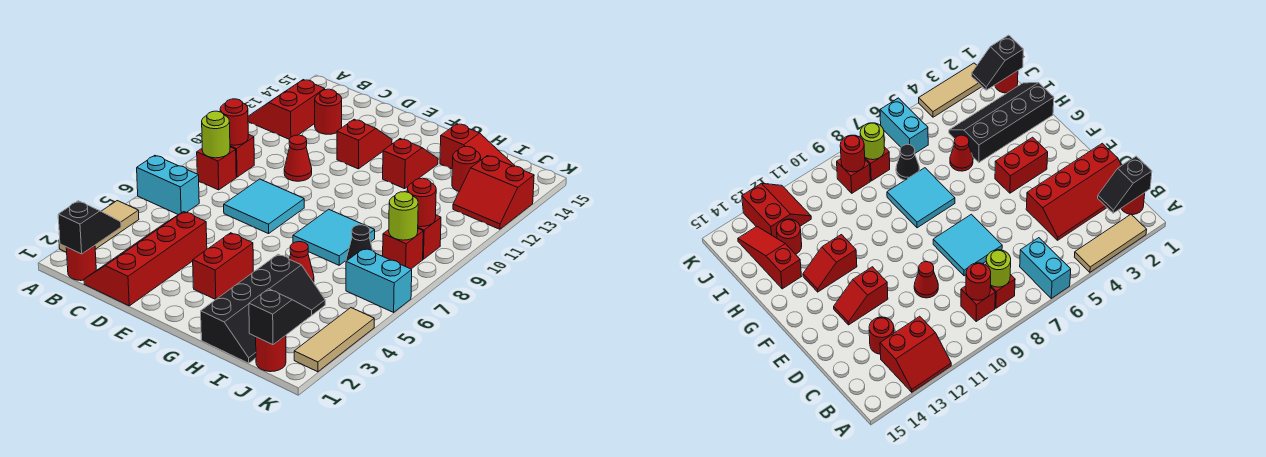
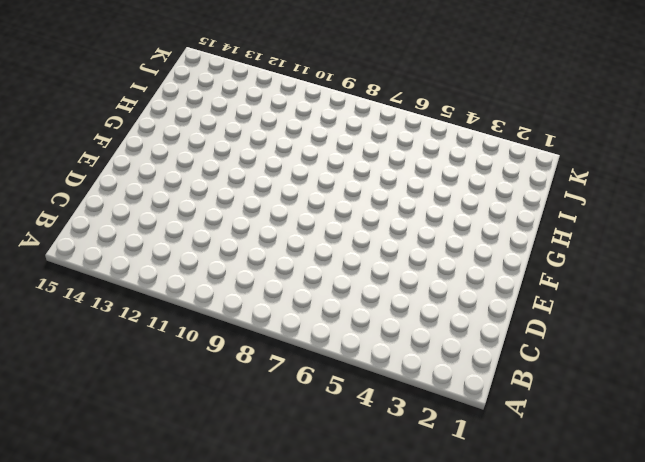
none -> tan tile A2:A4 level 1
none -> cyan brick A6:B6 level 1
none -> red slope A12:B13 level 1 top B
none -> red round brick B1 level 1

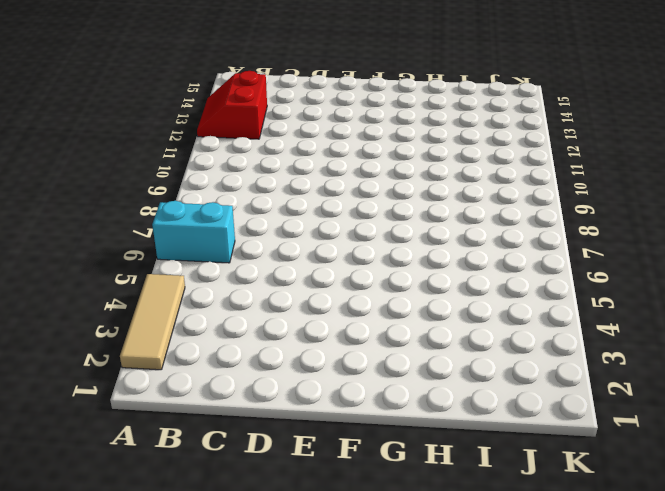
none -> red round brick B1 level 1
none -> red brick B8 level 1
none -> red brick B9 level 1
none -> red slope C1:D4 level 1 top D

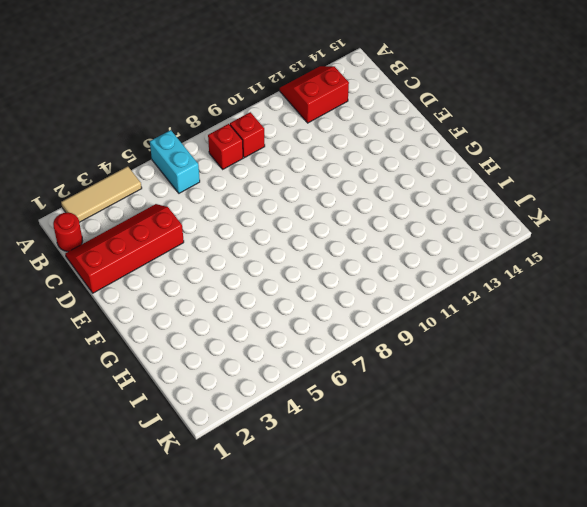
none -> red round brick C13 level 1
none -> cyan tile D7:E8 level 1
none -> red cone D10 level 1
none -> red slope E12:E13 level 1 top 12

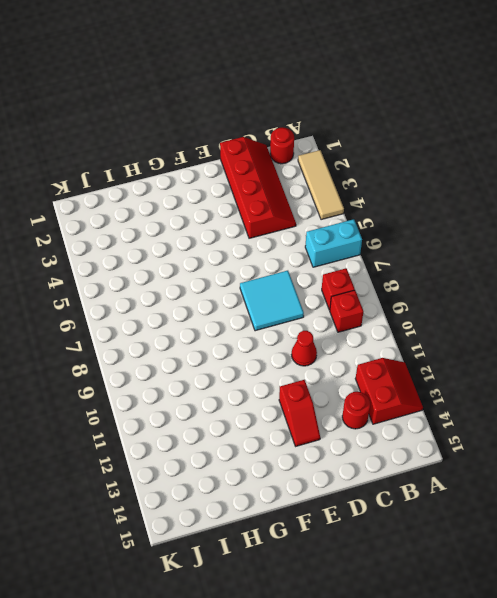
none -> red brick F3:F4 level 1
none -> cyan tile G7:H8 level 1
none -> red slope G12:G13 level 1 top 12
none -> black slope H1:I4 level 1 top H

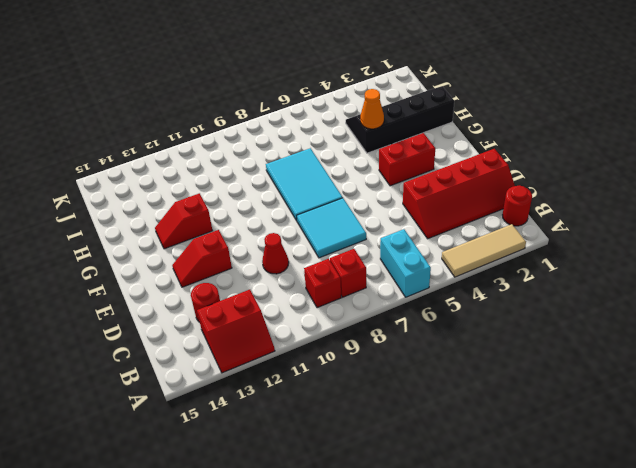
cyan tile F7:H8 level 1 -> cyan tile G7:H8 level 1
orange cone H4 level 2 -> none
none -> red cone H5 level 1
none -> red slope H14:J14 level 1 top H
none -> black cone I7 level 1
none -> red round brick I13 level 1

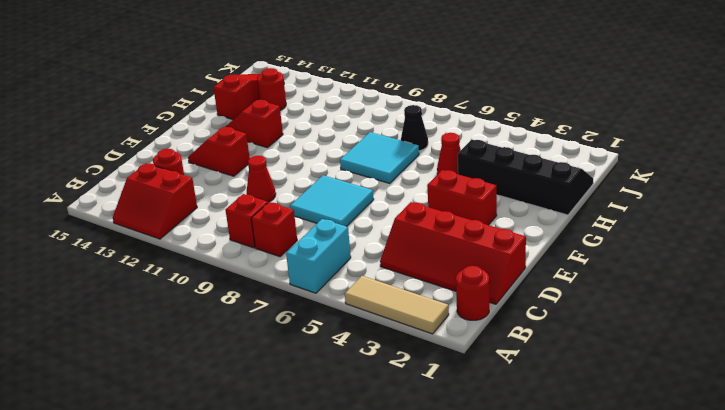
none -> red round brick J1 level 1
none -> cyan brick J6:K6 level 1
none -> red brick J8 level 1
none -> red brick J9 level 1

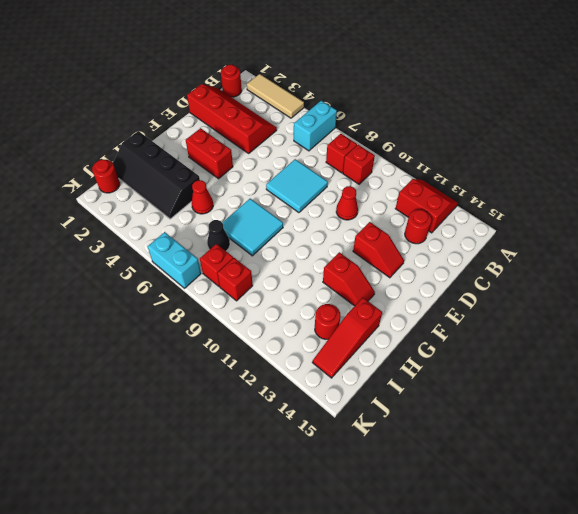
cyan brick K6:K7 level 1 -> cyan brick J6:K6 level 1
none -> red slope J12:K13 level 1 top 13
none -> tan tile K2:K4 level 1
none -> black slope B1:B2 level 2 top 1
none -> lime round brick B8 level 2

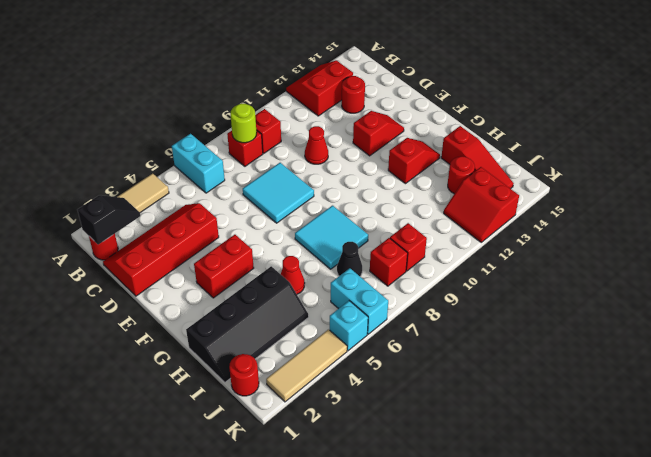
cyan brick K5 level 1 -> none
none -> red round brick B9 level 2
none -> black slope J1:J2 level 2 top 1
none -> lime round brick J8 level 2
none -> red round brick J9 level 2

